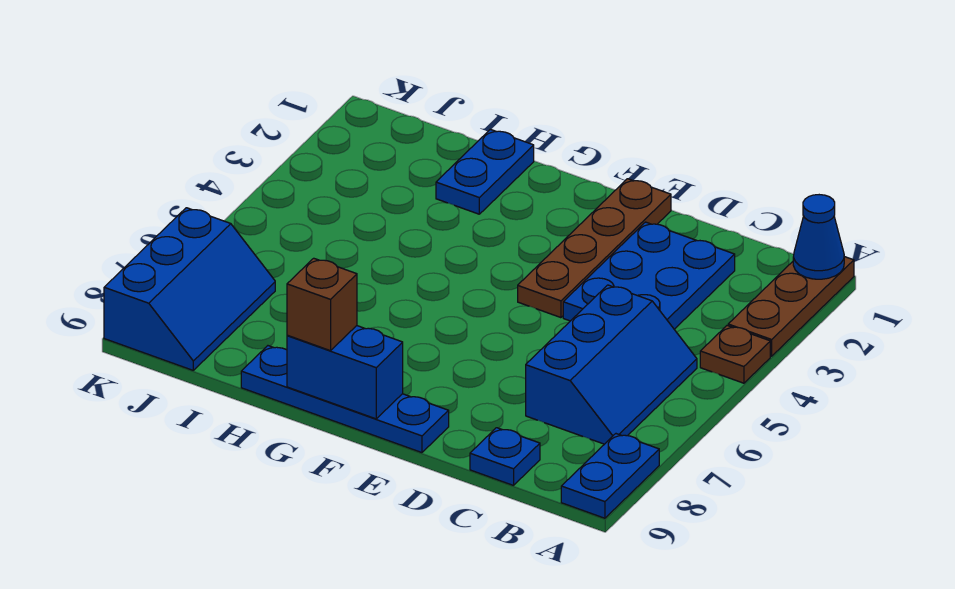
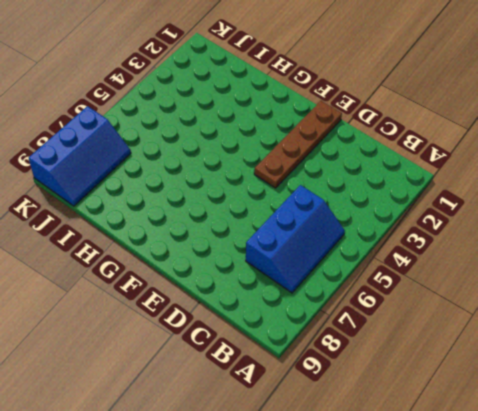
none -> brown plate A1:A3 level 1
none -> brown plate A4 level 1
none -> blue plate A8:A9 level 1

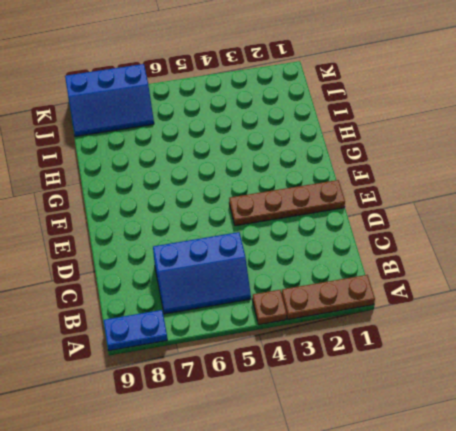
none -> blue plate C2:D4 level 1
none -> blue plate C9 level 1
none -> blue plate E9:H9 level 1

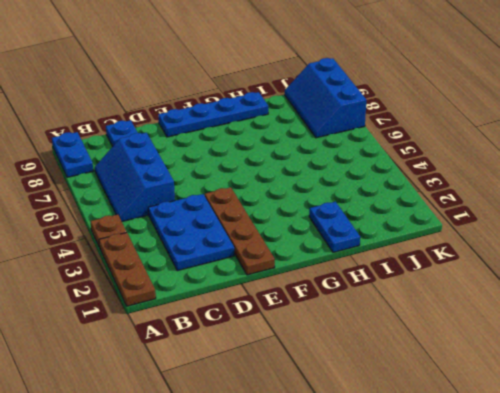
none -> blue cone A1 level 2
none -> blue brick F9:G9 level 2
none -> brown brick G9 level 3

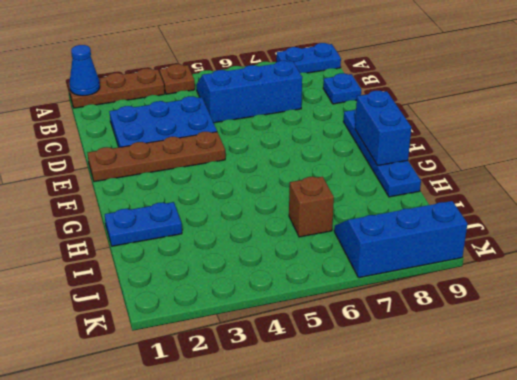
brown brick I6 level 1 -> brown brick G9 level 3

